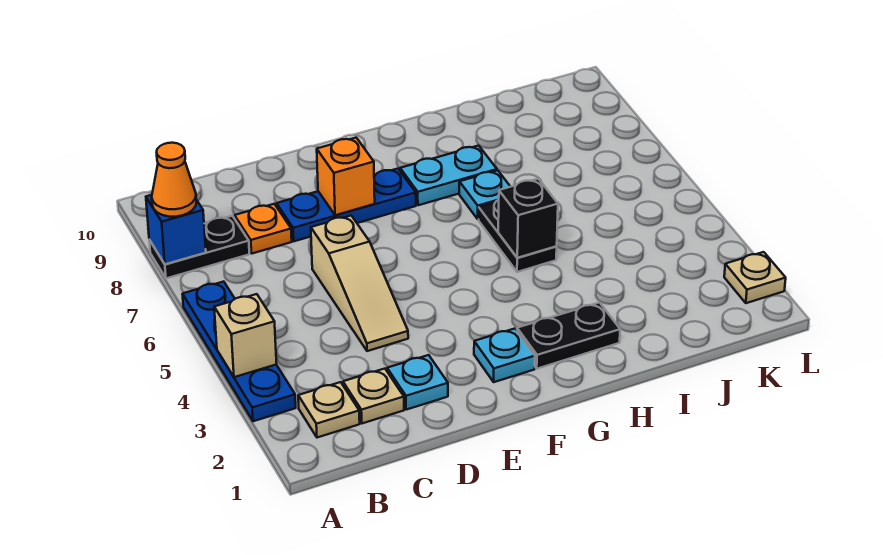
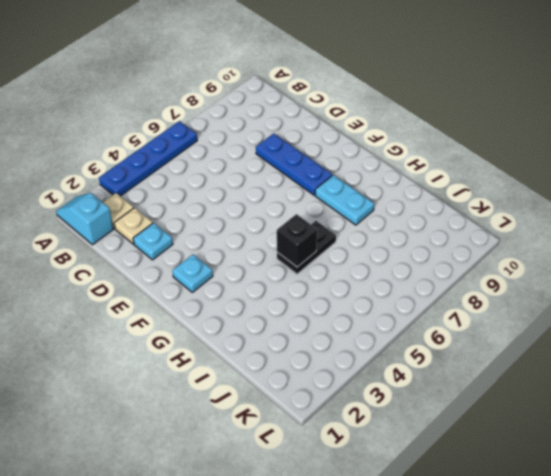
cyan slope A1:B1 level 1 top B -> none
none -> black plate A8:B8 level 1
none -> orange plate C8 level 1
none -> tan slope D4:D6 level 1 top 6

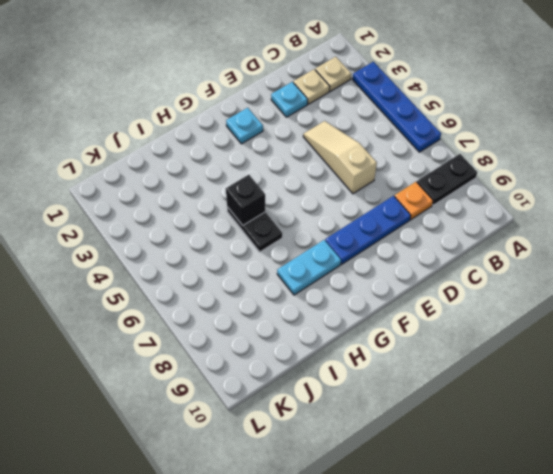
none -> black plate G2:H2 level 1
none -> cyan plate H7 level 1
none -> tan plate L2 level 1

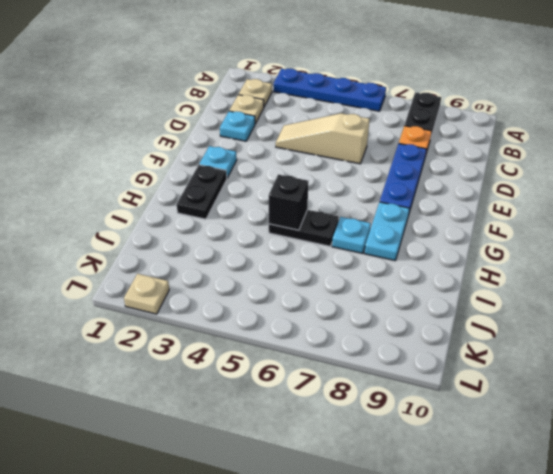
none -> tan brick A4 level 2
none -> blue brick A8 level 2
none -> orange brick E8 level 2

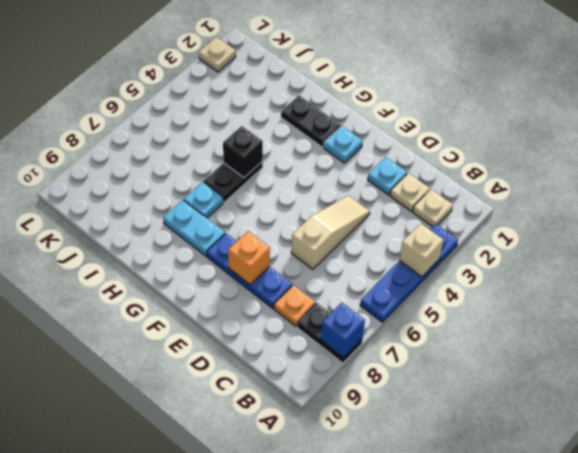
none -> orange cone A8 level 3

